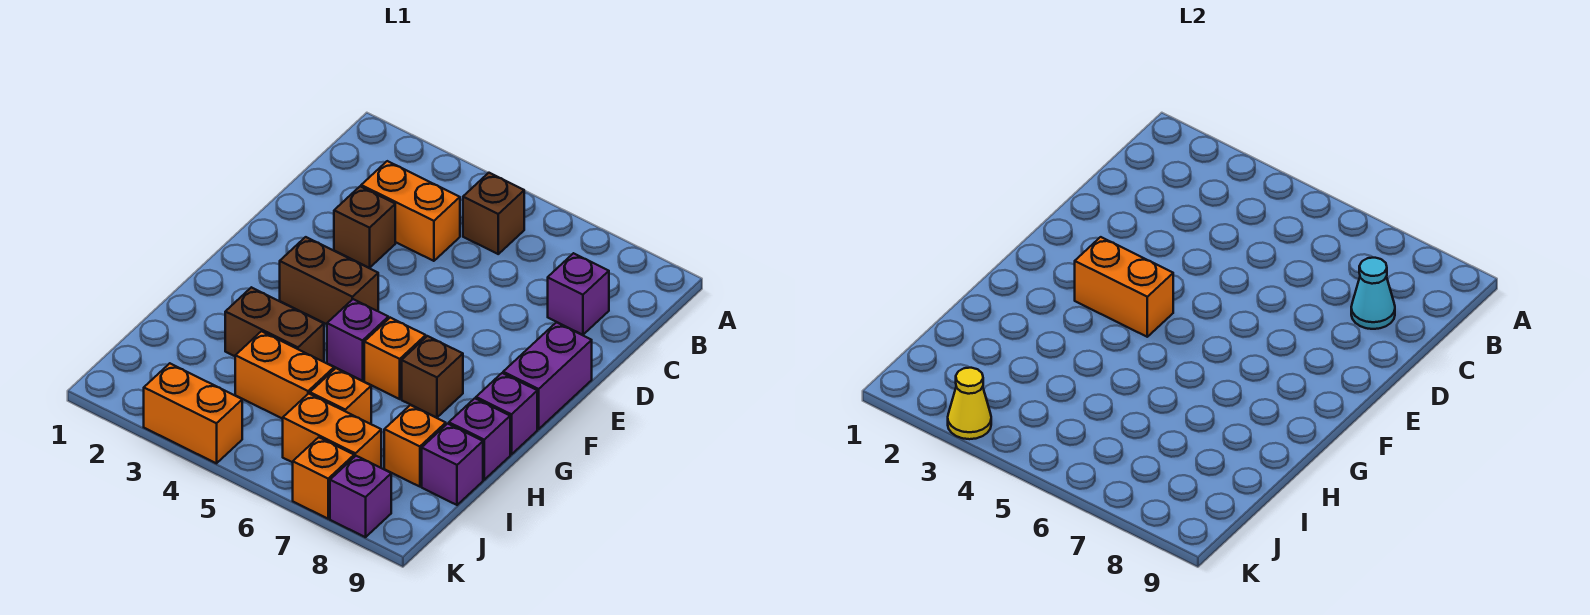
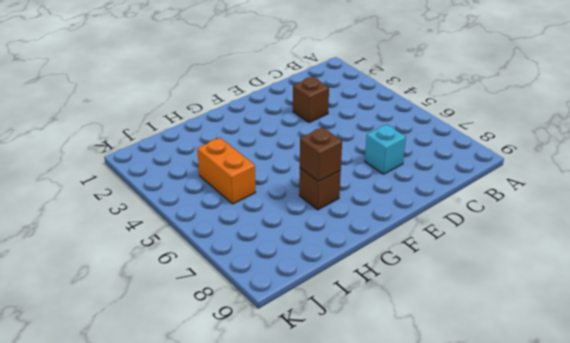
cyan brick D7 level 1 -> none
brown brick G7 level 2 -> brown brick B5 level 1
none -> orange brick C3:C4 level 1
none -> purple brick C8 level 1
none -> purple brick E9:F9 level 1

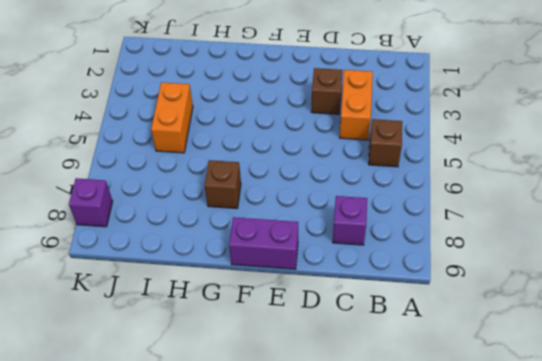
none -> brown brick F3:F4 level 1
none -> purple brick G5 level 1
none -> orange brick G6 level 1

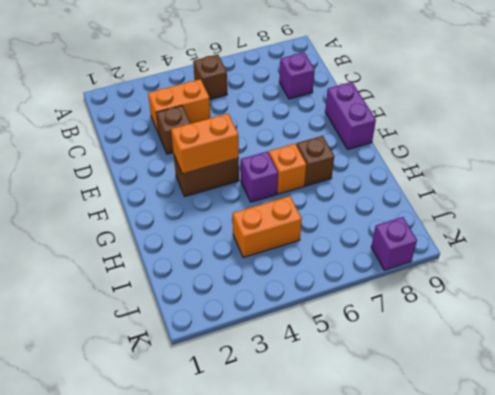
none -> purple brick G9 level 1
none -> brown brick H3:H4 level 1
none -> purple brick H9 level 1

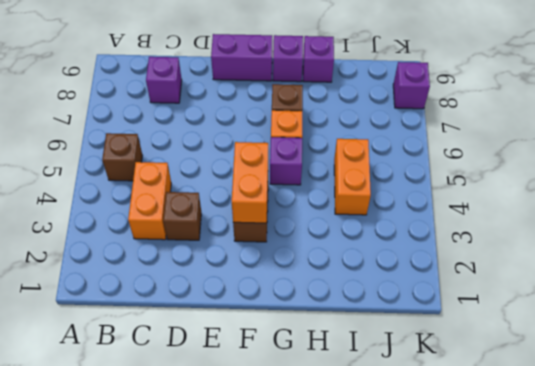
none -> brown brick H3:H4 level 1
none -> orange brick I6 level 1
none -> orange brick I8 level 1

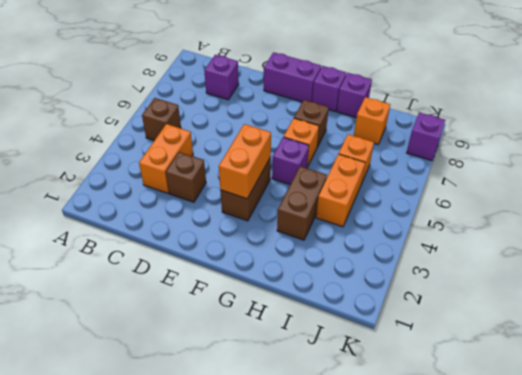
none -> purple brick I9 level 1
none -> orange brick J6:J7 level 1
none -> orange brick K3:K4 level 1

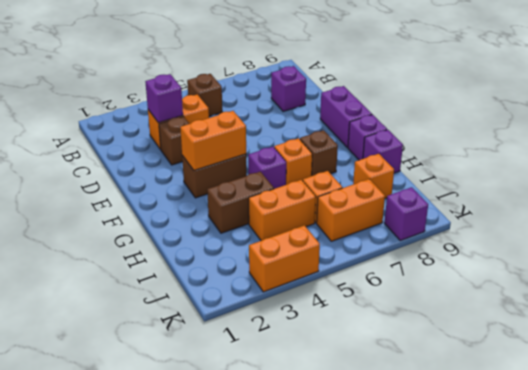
purple brick C3 level 2 -> purple brick I9 level 1
none -> orange brick K7 level 1
none -> cyan cone C8 level 2
none -> yellow cone K3 level 2

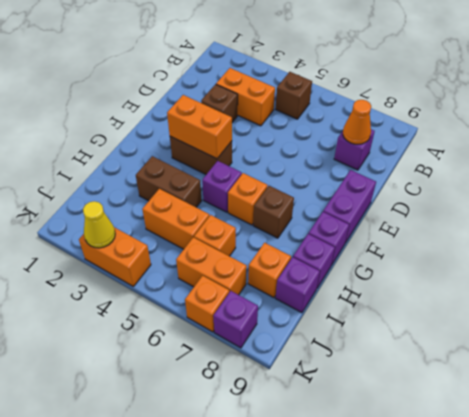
orange cone C8 level 2 -> cyan cone C8 level 2

